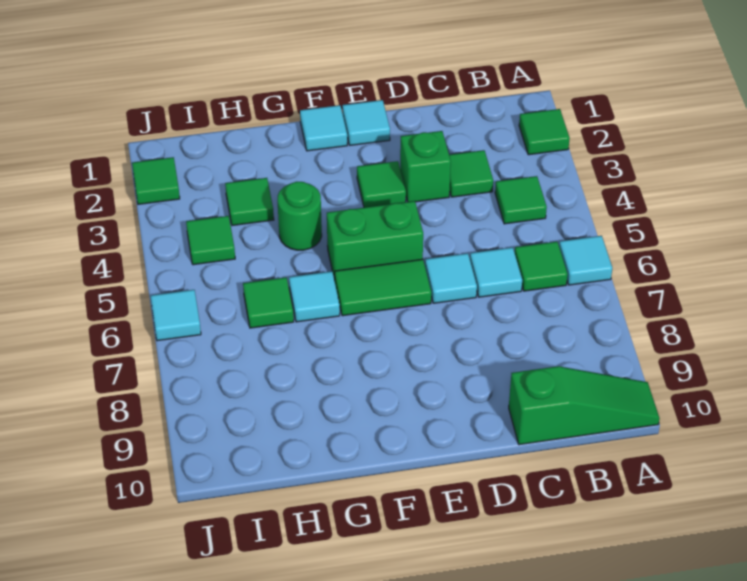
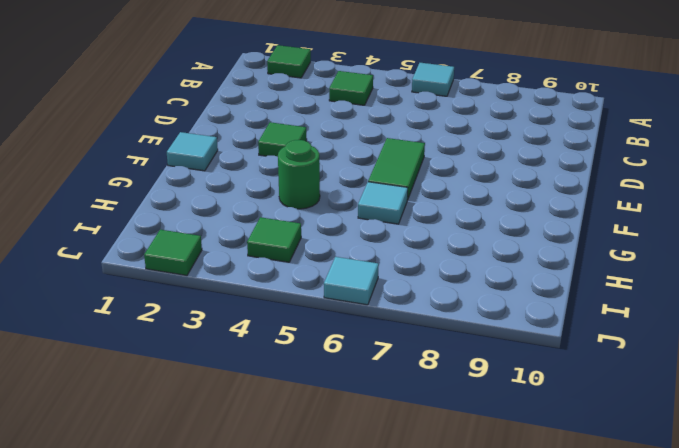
none -> green slope A10:C10 level 1 top C
none -> green tile B6 level 1
none -> green tile C3 level 1

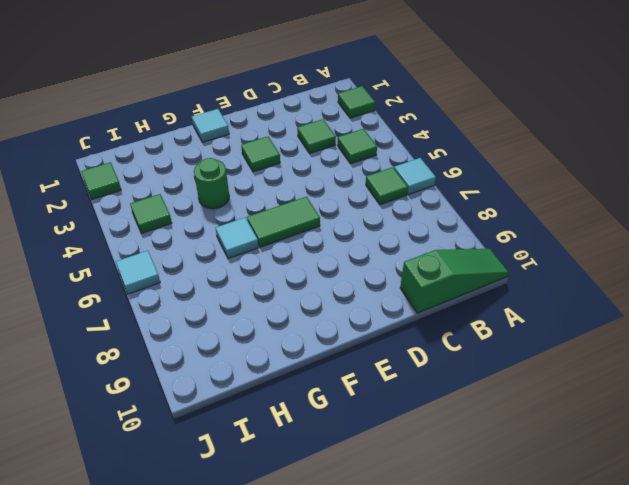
none -> cyan tile C6 level 1
none -> green brick D3 level 1
none -> cyan tile D6 level 1

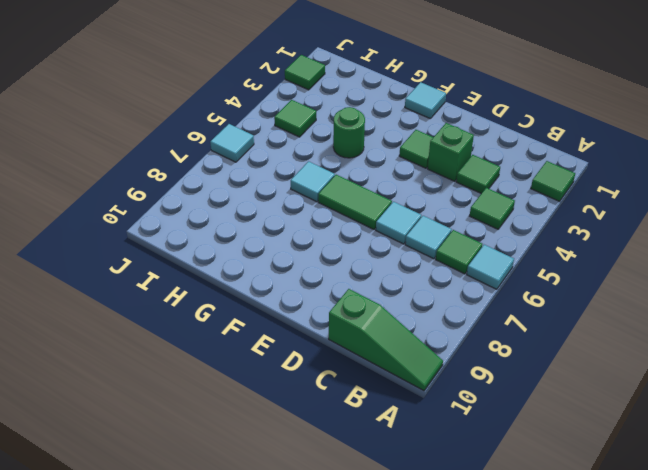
none -> cyan tile E1 level 1
none -> green brick E5:F5 level 1
none -> green tile H3 level 1

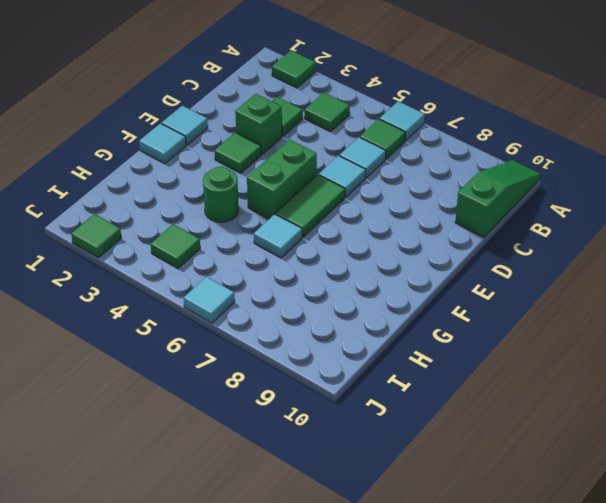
none -> green tile H3 level 1
none -> green tile H6 level 1

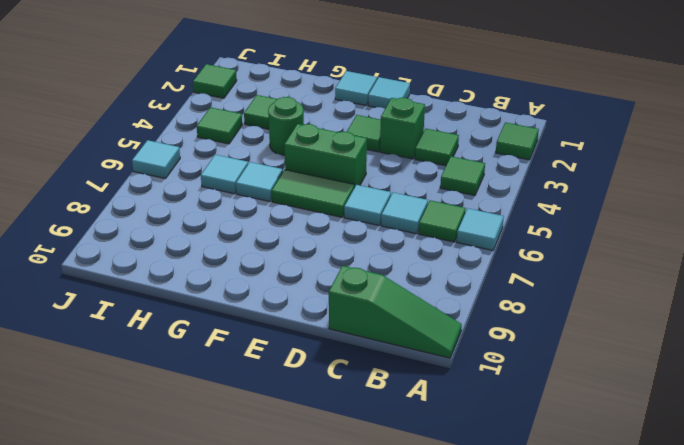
cyan tile H6 level 1 -> green tile H6 level 1

